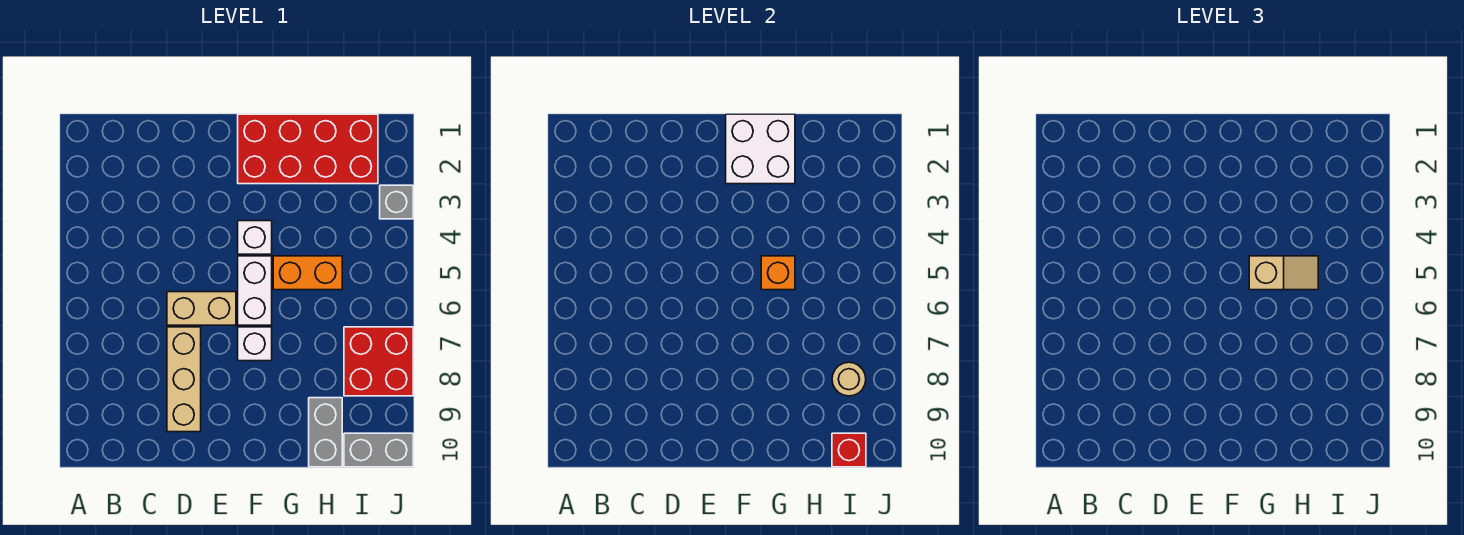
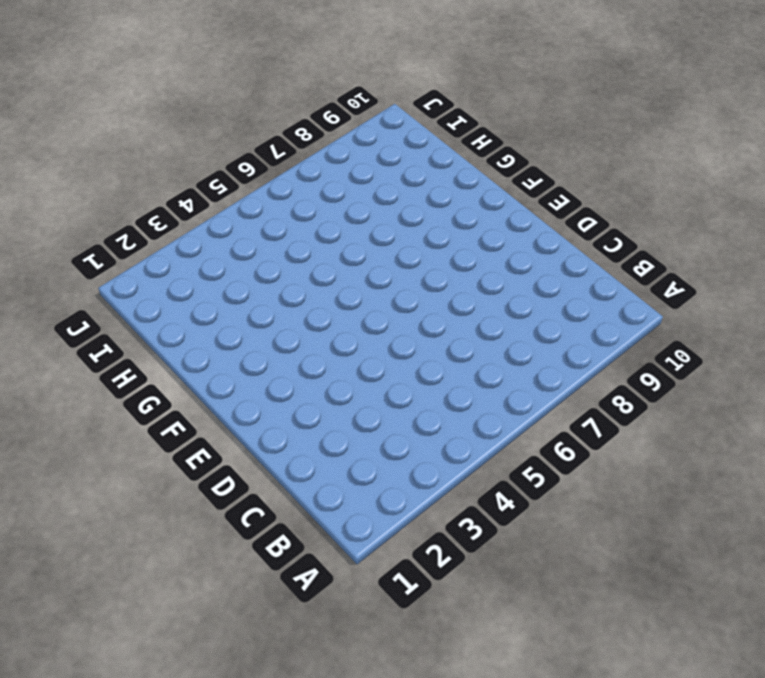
none -> tan brick D6:E6 level 1
none -> tan brick D7:D9 level 1
none -> red brick F1:I2 level 1

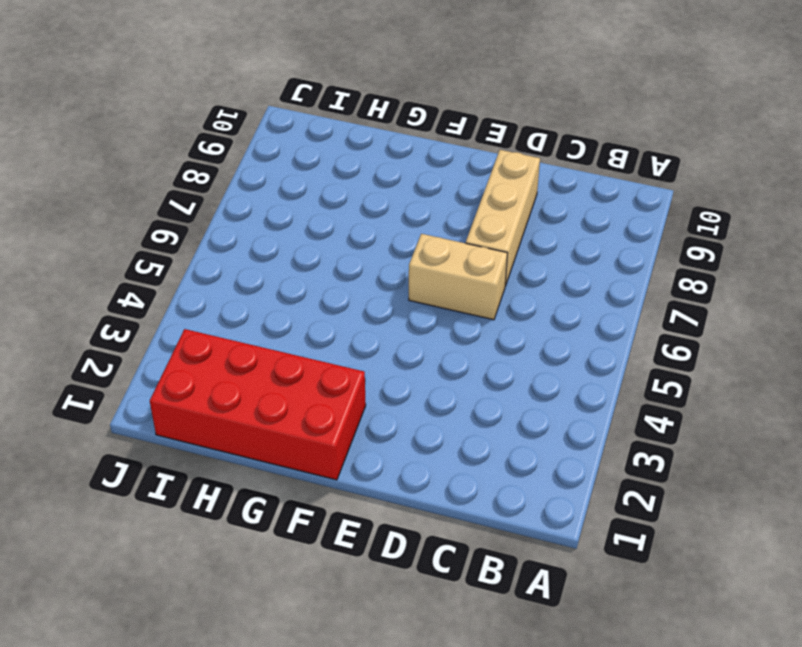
none -> white brick F4 level 1
none -> white brick F5:F6 level 1
none -> white brick F7 level 1

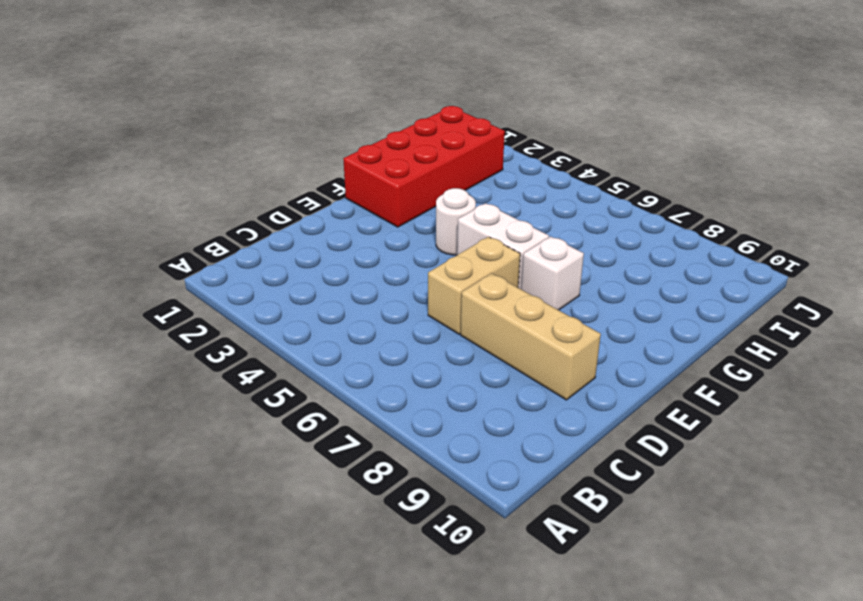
white round brick F4 level 1 -> white brick F4 level 1
none -> orange brick G5:H5 level 1
none -> grey brick H9:H10 level 1
none -> red brick I7:J8 level 1

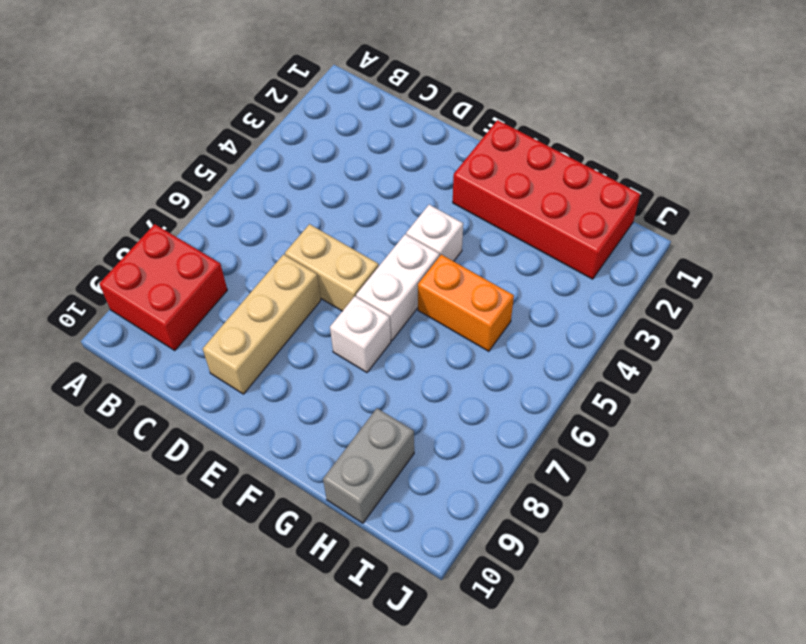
red brick A8:B9 level 1 -> red brick I7:J8 level 1
none -> grey brick I10:J10 level 1
none -> grey brick J3 level 1
none -> white brick F1:G2 level 2

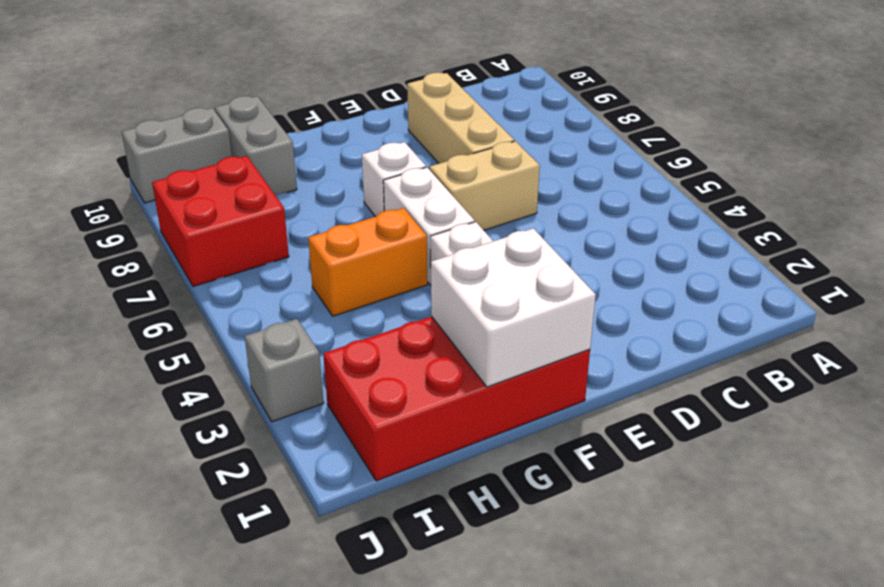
none -> orange brick G5 level 2
none -> tan round brick I8 level 2
none -> red brick I10 level 2

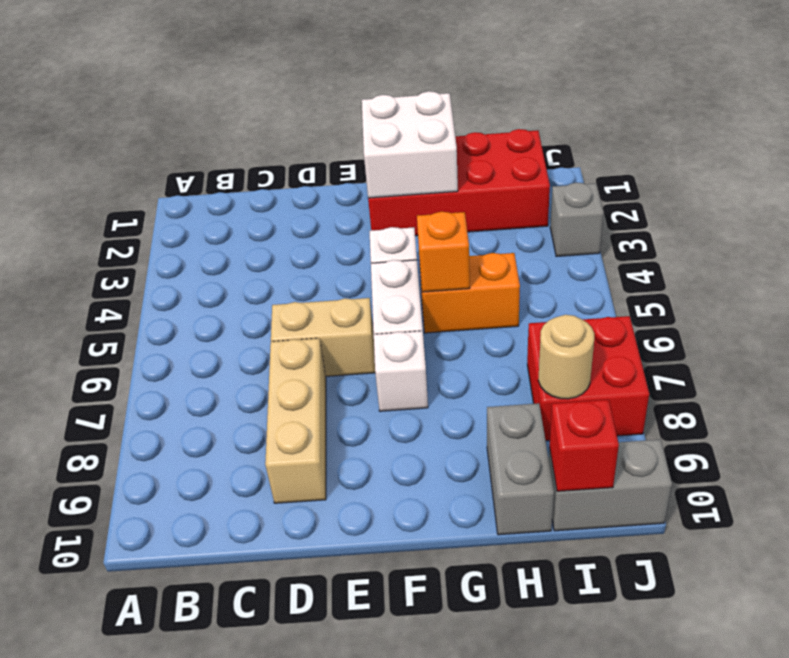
none -> tan slope G5:H5 level 3 top G

